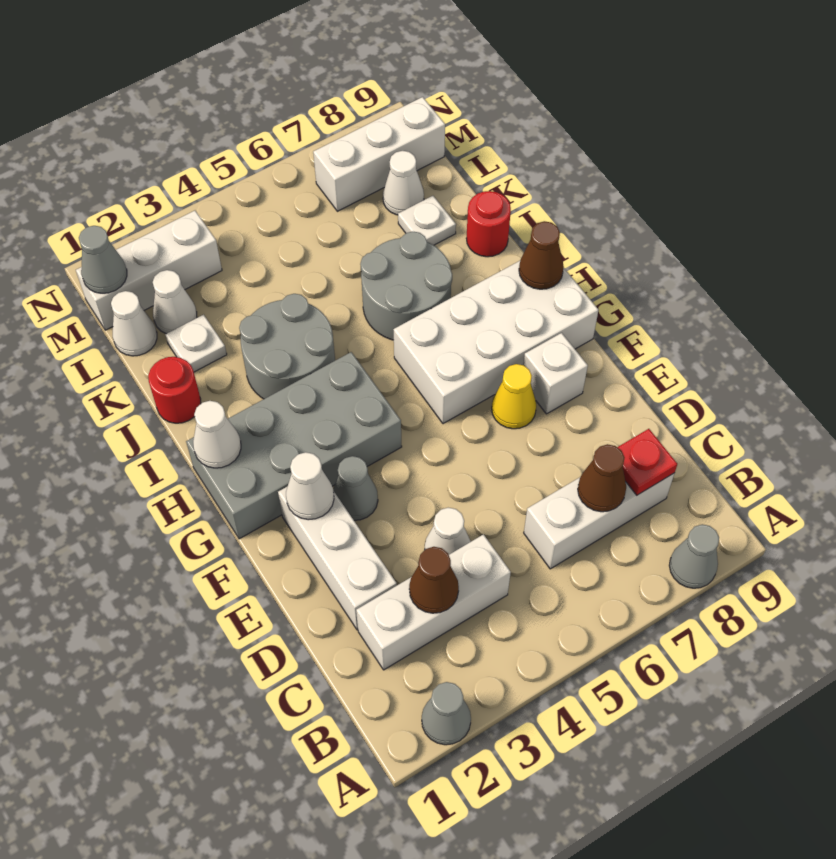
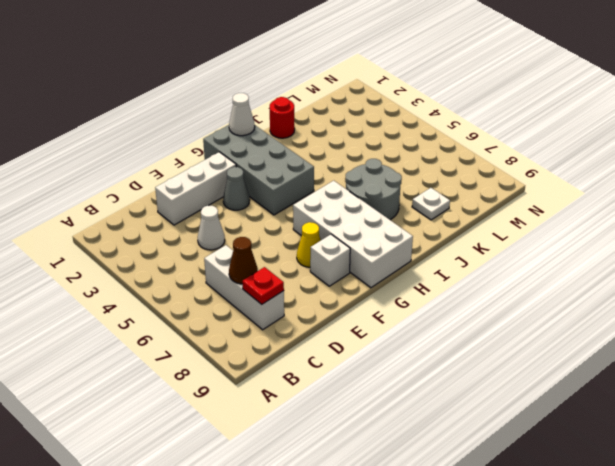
none -> grey cone A2 level 1
none -> grey cone A8 level 1
none -> white brick C2:C4 level 1

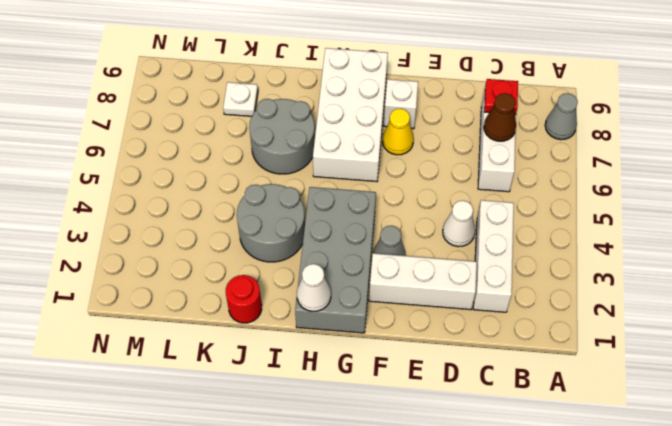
none -> grey cone A2 level 1
none -> red round brick J9 level 1
none -> white plate K2 level 1

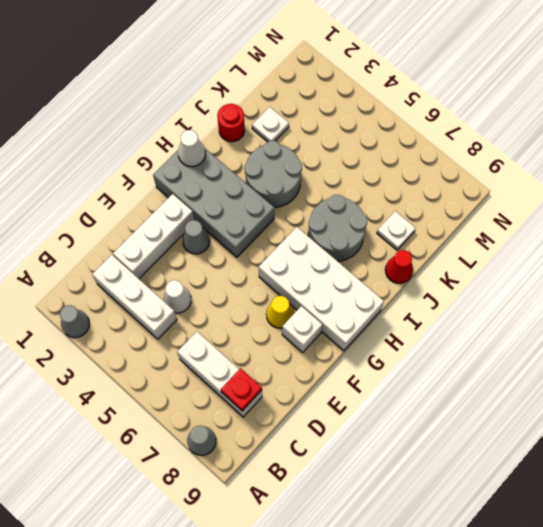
red cone J9 level 1 -> red round brick J9 level 1
none -> white cone L1 level 1
none -> white cone L2 level 1
none -> white cone L8 level 1

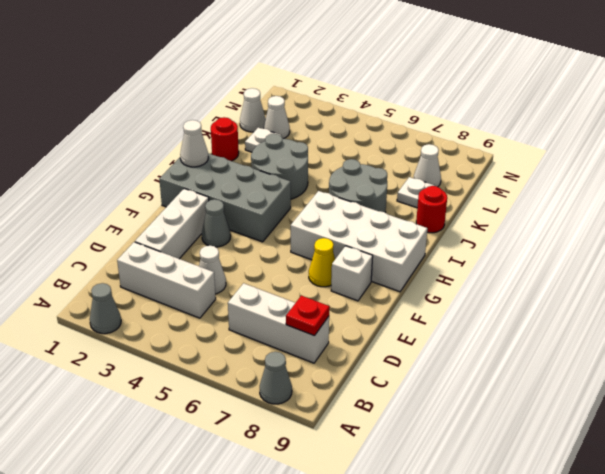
none -> white brick M1:M3 level 1
none -> white brick M7:M9 level 1
none -> brown cone C3 level 2

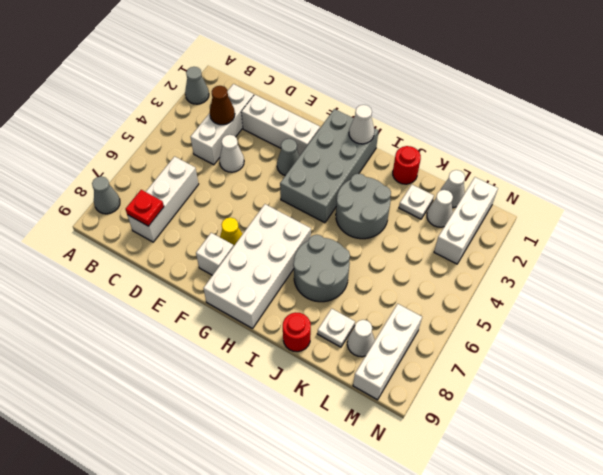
none -> brown cone C7 level 2
none -> white cone F2 level 2
none -> brown cone H9 level 2

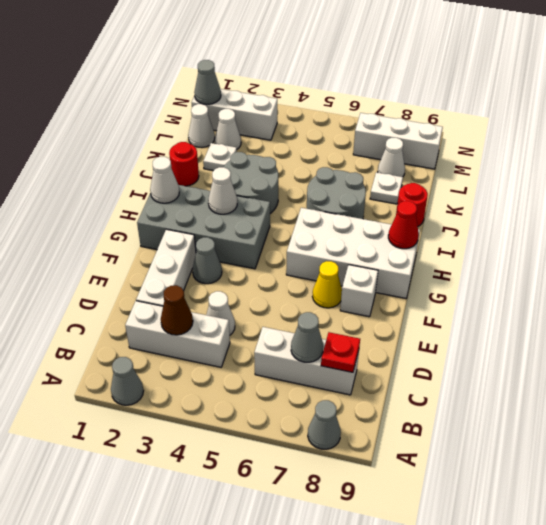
grey cone C7 level 2 -> brown cone C7 level 2
white cone H3 level 2 -> white cone F2 level 2
red cone H9 level 2 -> brown cone H9 level 2

